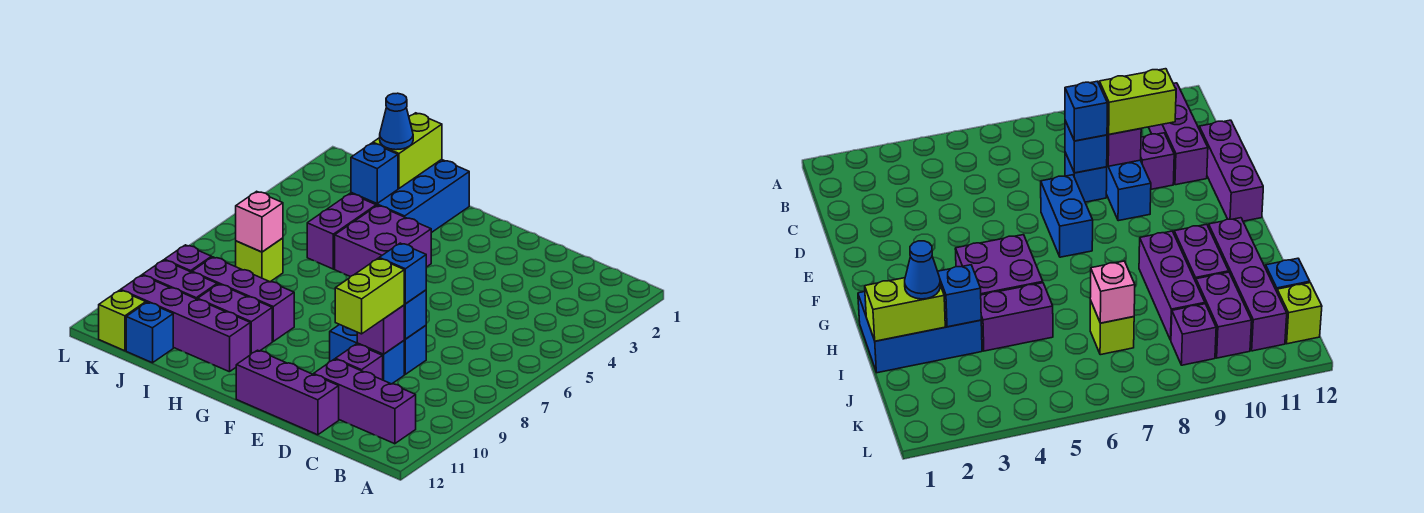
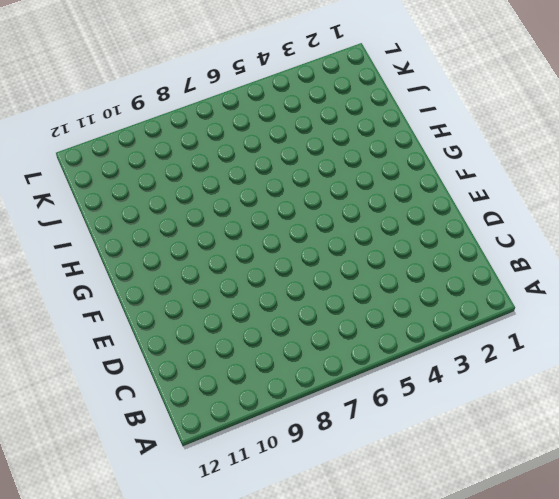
none -> purple brick B11:D11 level 1
none -> blue brick D8 level 1
none -> blue brick D9:E9 level 1

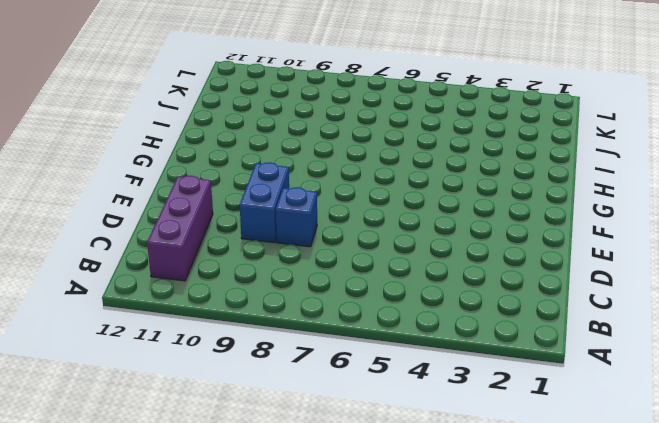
none -> purple brick D10 level 1
none -> purple brick D12:F12 level 1
none -> blue brick E7:F7 level 1

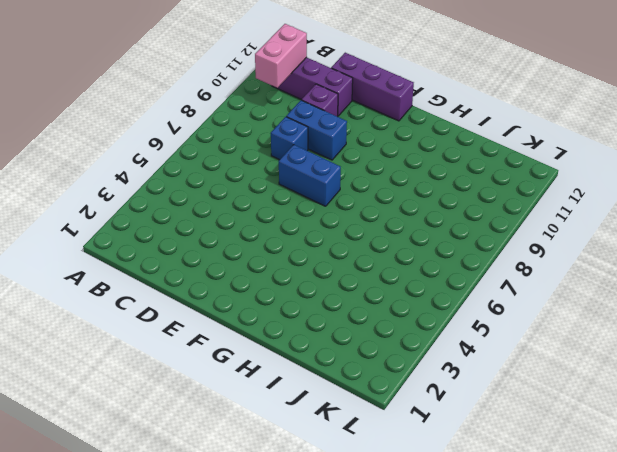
pink brick B10:B11 level 2 -> none
none -> purple brick G4:H5 level 1
none -> blue brick H1:I3 level 1
none -> purple brick H9:J9 level 1

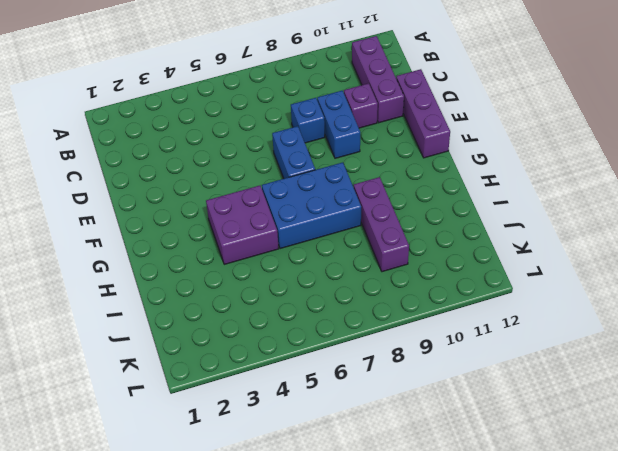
blue brick G6:H8 level 1 -> blue brick H1:I3 level 1
none -> purple brick H10:I10 level 1
none -> purple brick H11:K11 level 1
none -> purple brick I4:I5 level 1

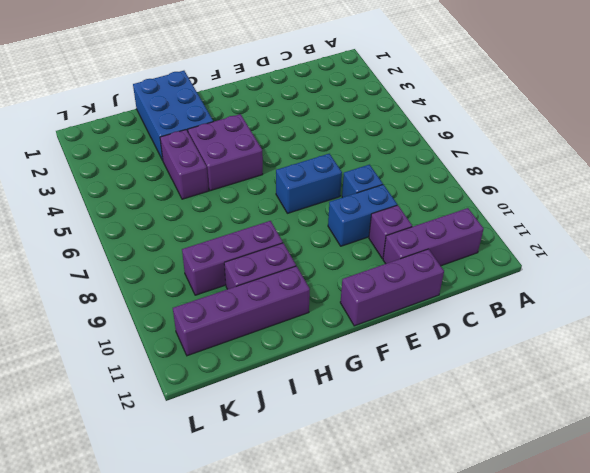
none -> lime brick J7 level 1
none -> purple brick J10:K10 level 1
none -> blue brick J12 level 1

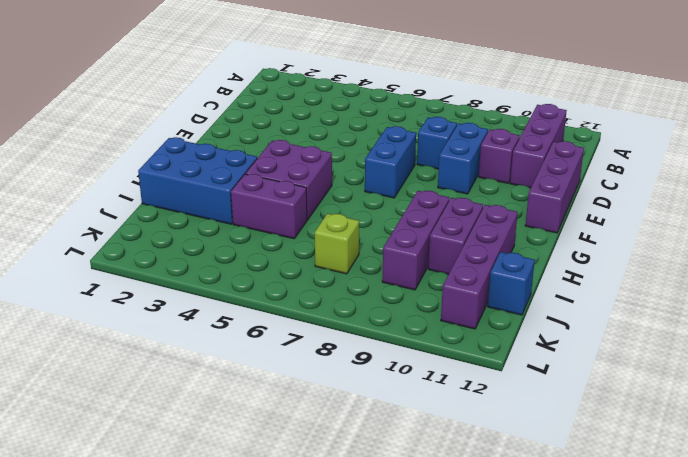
none -> purple brick J10:K10 level 1
none -> purple brick K9 level 1
none -> lime brick K12 level 1

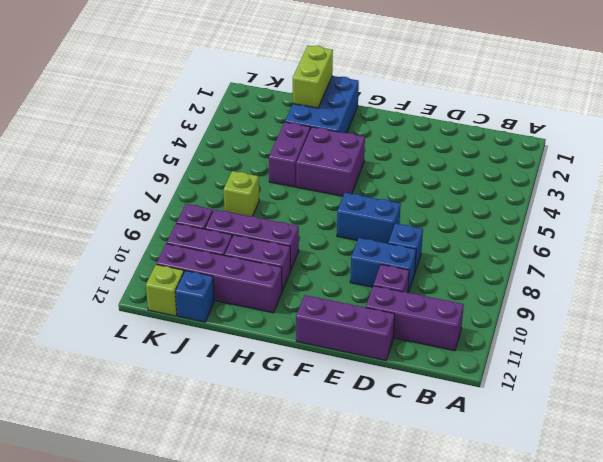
none -> blue brick D8 level 2
none -> purple brick D9 level 2
none -> blue brick I3 level 2

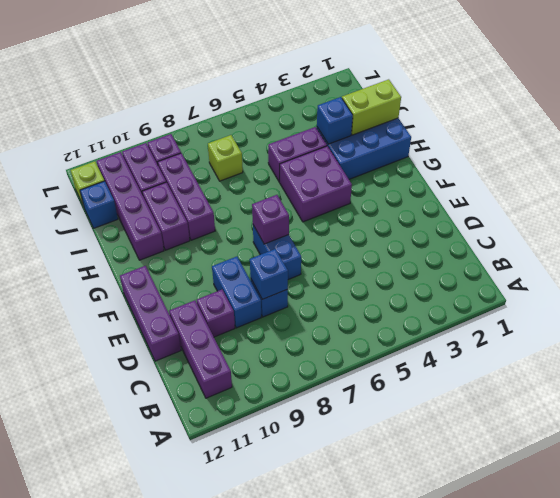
purple brick F7 level 2 -> purple brick D9 level 2
none -> pink brick J7 level 2
none -> blue brick D8 level 3
none -> lime brick D9:D10 level 3

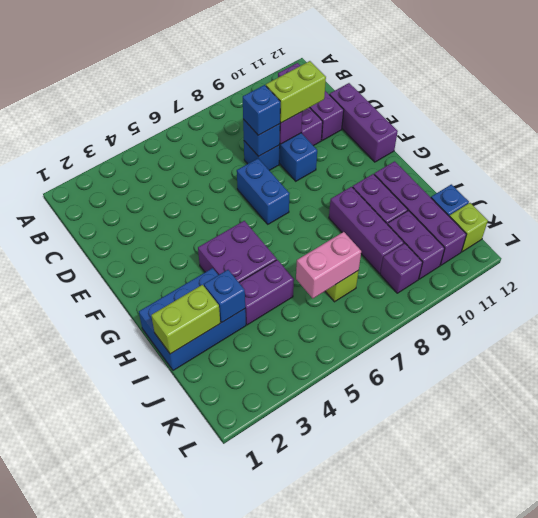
pink brick J6:J7 level 2 -> pink brick J7 level 2
none -> blue cone I2 level 3

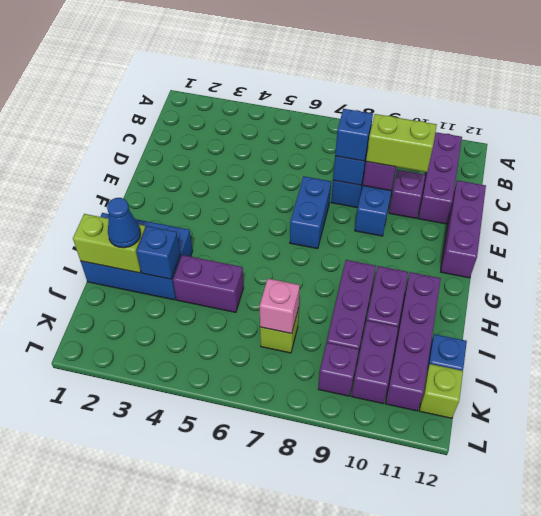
none -> purple brick G4:H5 level 1

